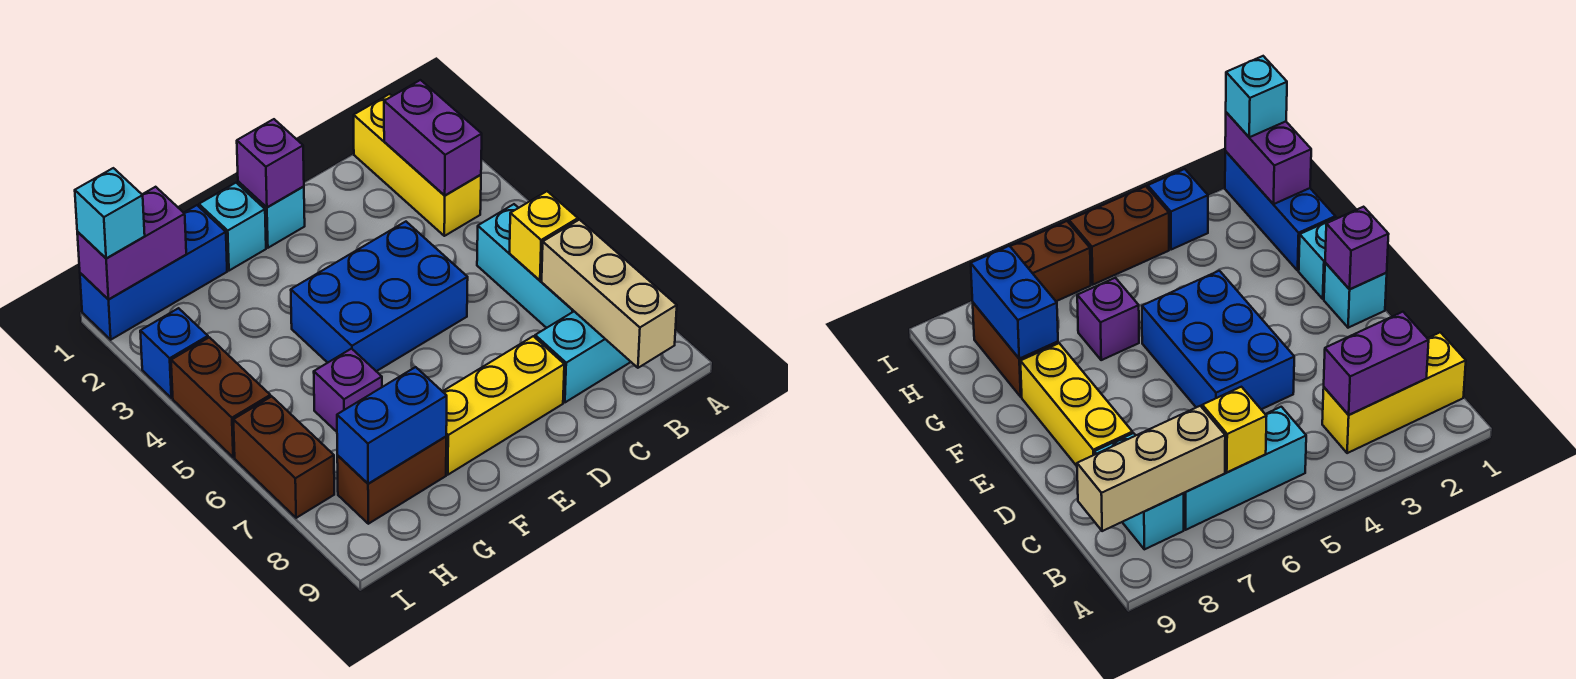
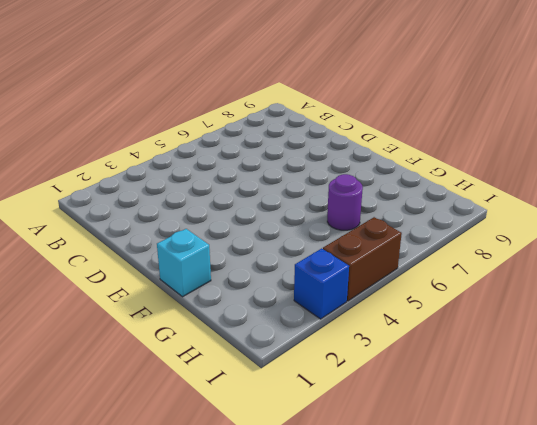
purple round brick G6 level 1 -> purple brick G6 level 1
none -> yellow brick B1:B3 level 1
none -> cyan brick B5:B7 level 1
none -> cyan brick B8:C8 level 1

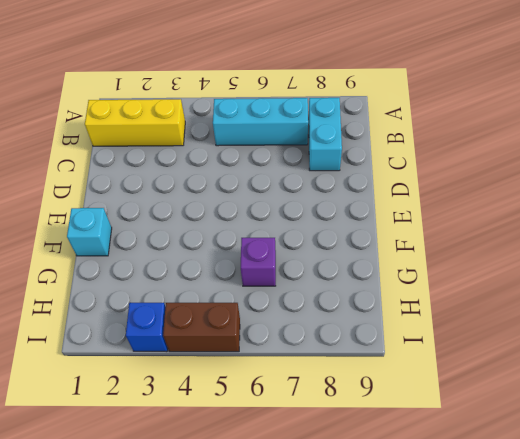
none -> blue brick D4:F5 level 1
none -> yellow brick D8:F8 level 1
none -> cyan brick E1 level 1

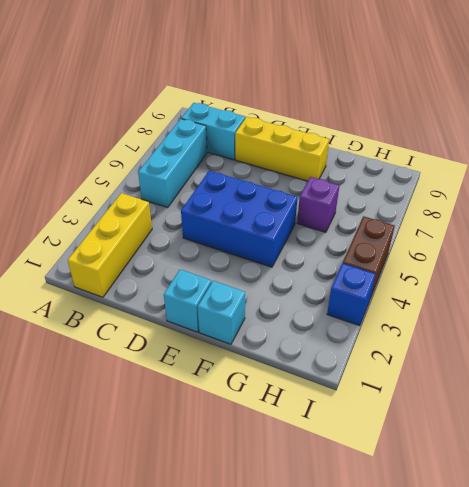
none -> blue brick G1:I1 level 1
none -> brown brick G8:H8 level 1
none -> brown brick I6:I7 level 1

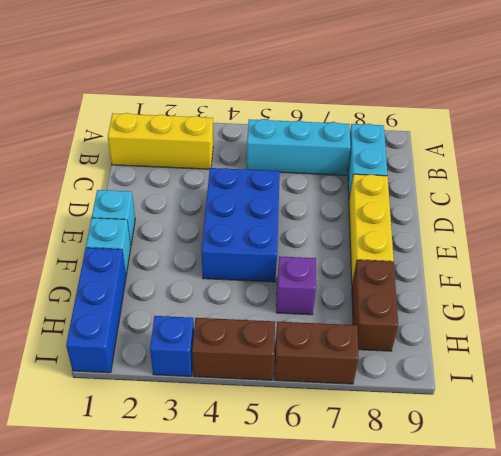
none -> purple brick B2:B3 level 2
none -> yellow brick B6 level 2
none -> tan brick B7:B9 level 2

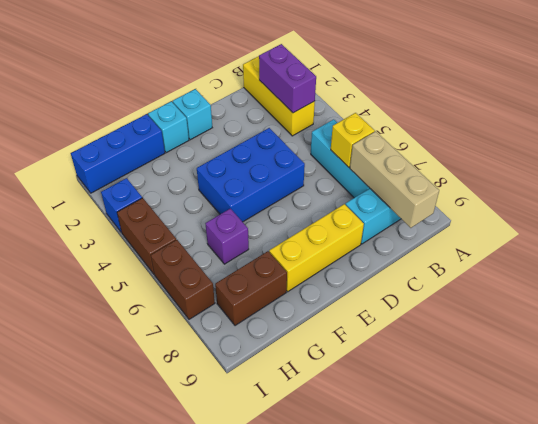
none -> purple brick E1 level 2
none -> blue brick G8:H8 level 2
none -> purple brick H1:I1 level 2

